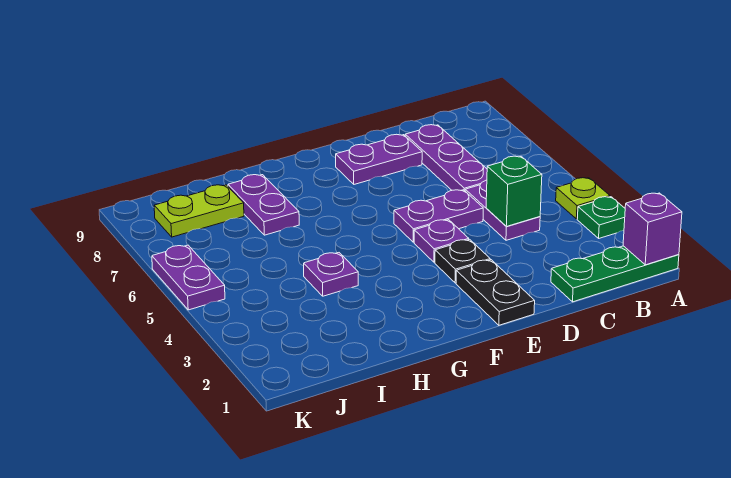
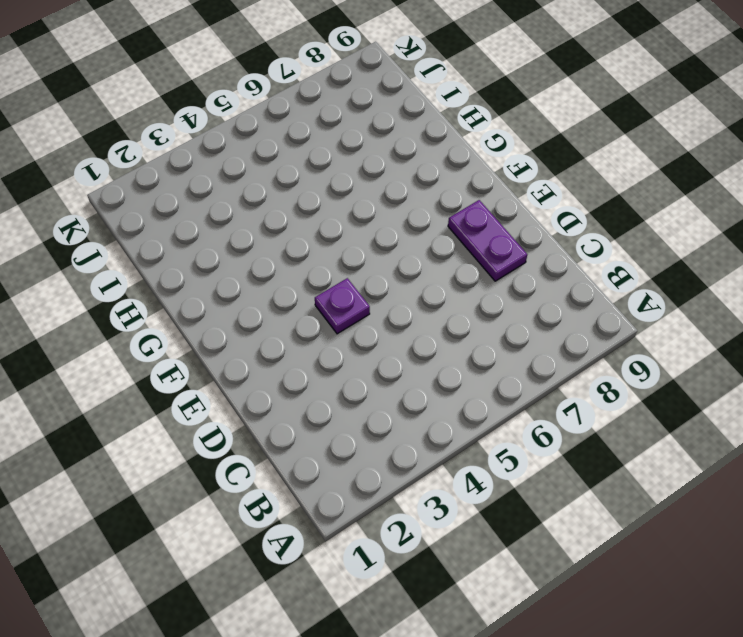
none -> green plate A1:C1 level 1
none -> green plate A3 level 1
none -> lime plate A4 level 1

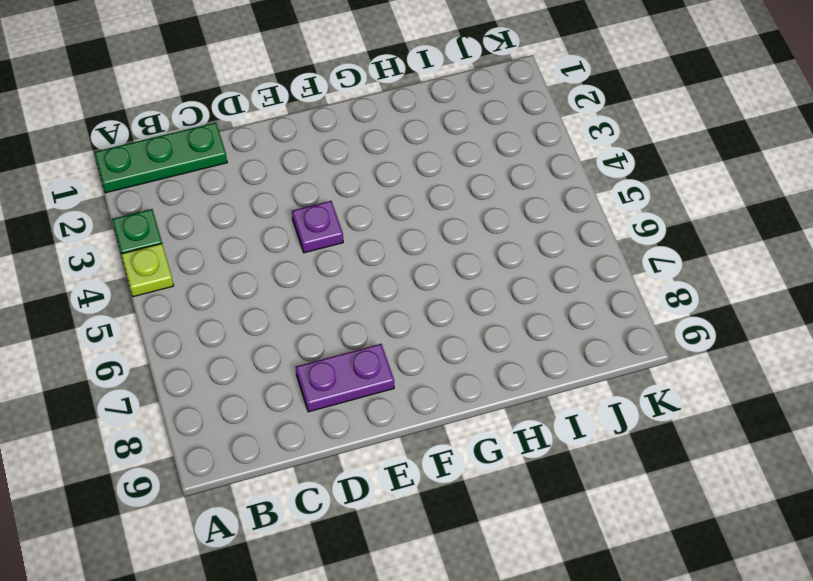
none -> purple plate C4:C5 level 1
none -> purple plate C6:C8 level 1
none -> purple plate D5:E5 level 1

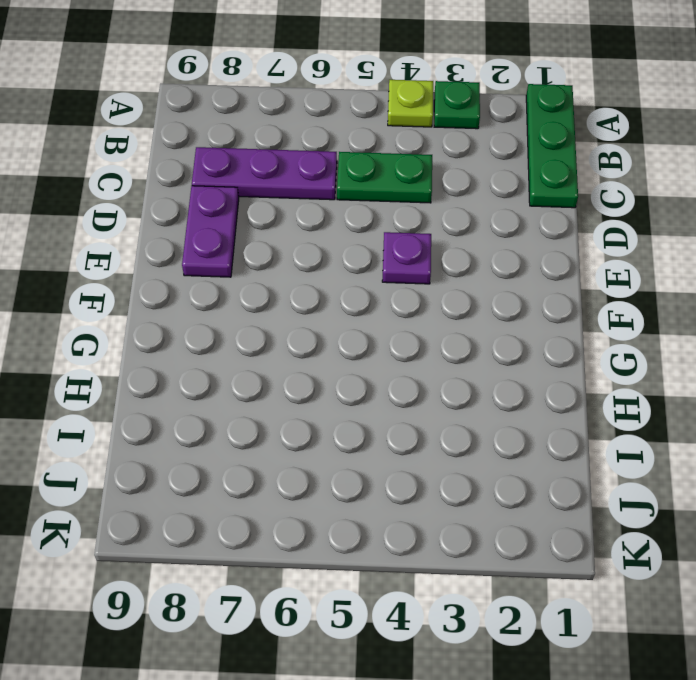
green plate C4:C5 level 1 -> purple plate C4:C5 level 1
none -> purple plate D5:E5 level 1
none -> black plate E1:E2 level 1
none -> black plate E3 level 1

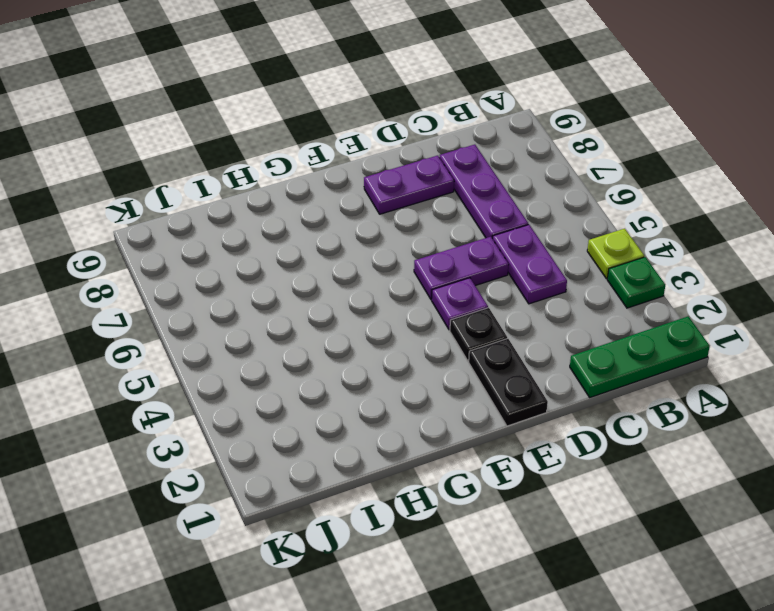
none -> purple plate H4 level 1
none -> purple plate H7:H8 level 1
none -> lime plate I8:J8 level 1

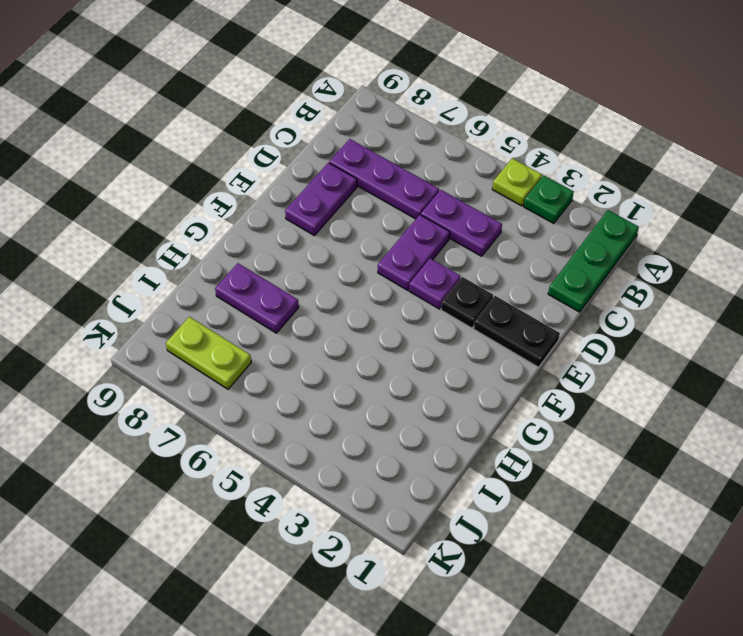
lime plate J7:J8 level 1 -> lime plate I8:J8 level 1
none -> purple plate H4 level 1
none -> purple plate K5:K6 level 1
none -> purple brick A1 level 2

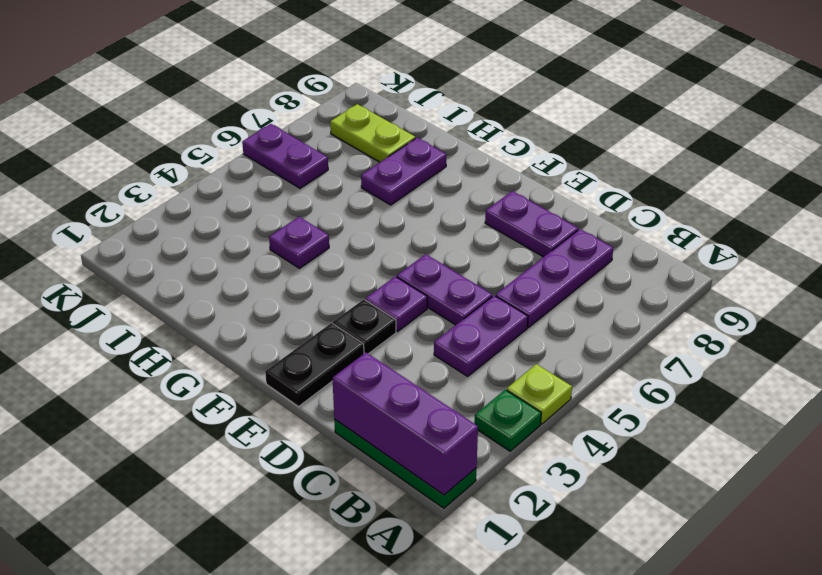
purple brick A1:C1 level 2 -> purple brick A1 level 2
purple plate J6:K6 level 1 -> purple plate K5:K6 level 1
none -> green brick C4 level 2

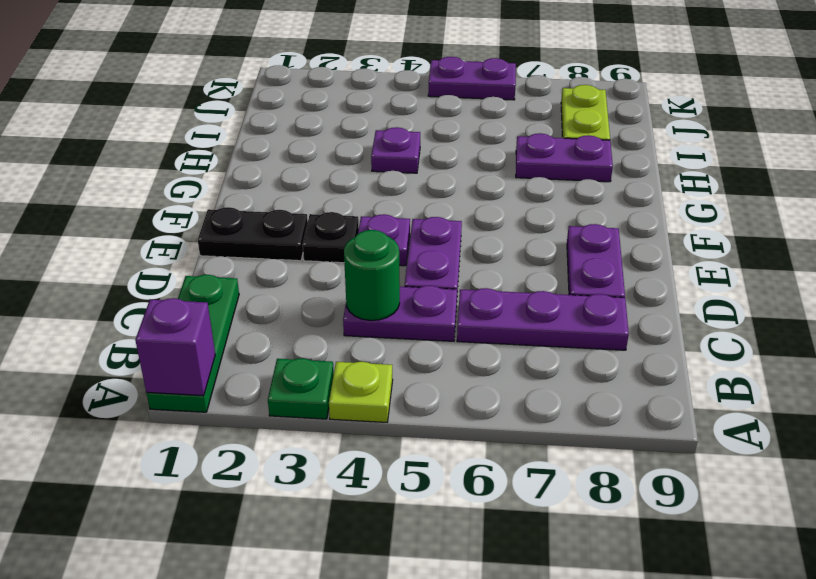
green round brick C4 level 2 -> green brick C4 level 2

